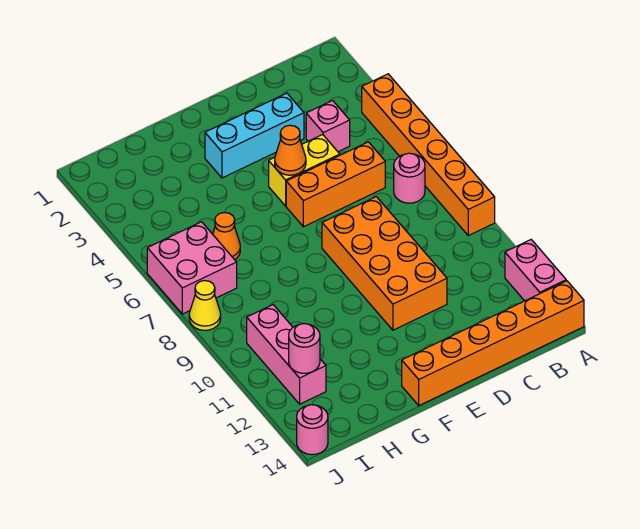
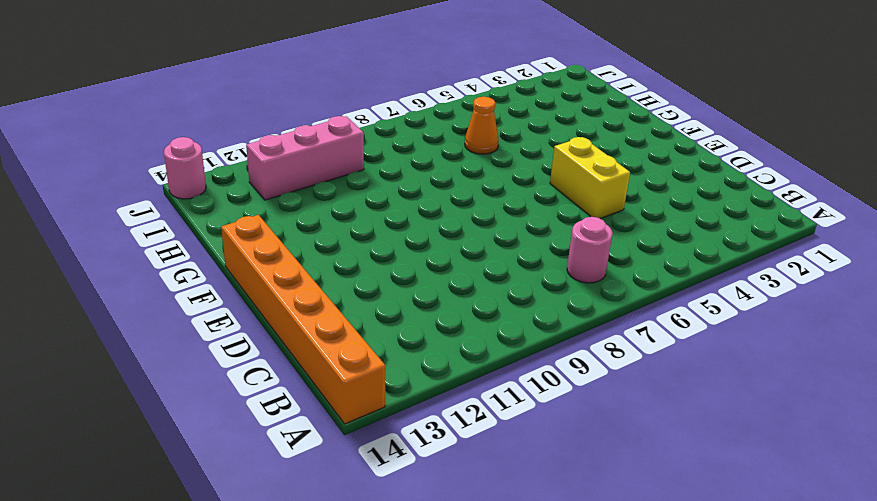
none -> orange brick A4:A9 level 1
none -> pink brick A12:A13 level 1
none -> pink brick C4 level 1

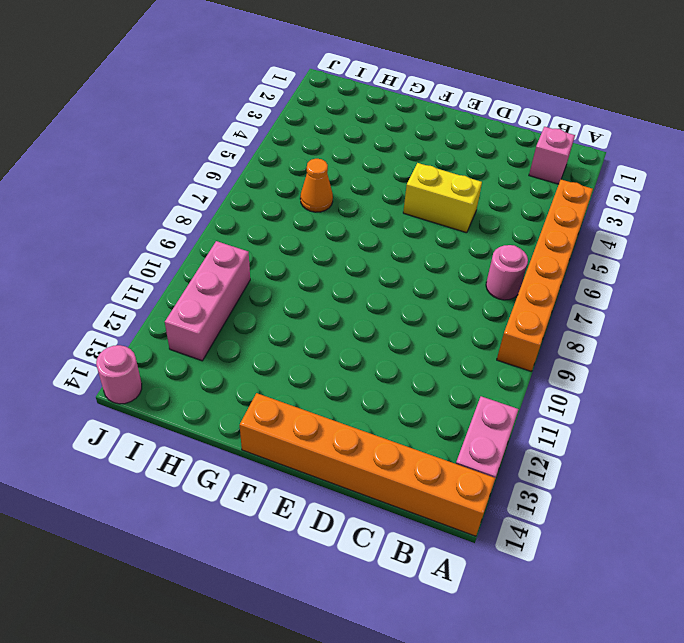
pink brick B2 level 1 -> pink brick C4 level 1
none -> orange brick C6:E6 level 1
none -> cyan brick D3:F3 level 1
none -> orange brick D8:E11 level 1

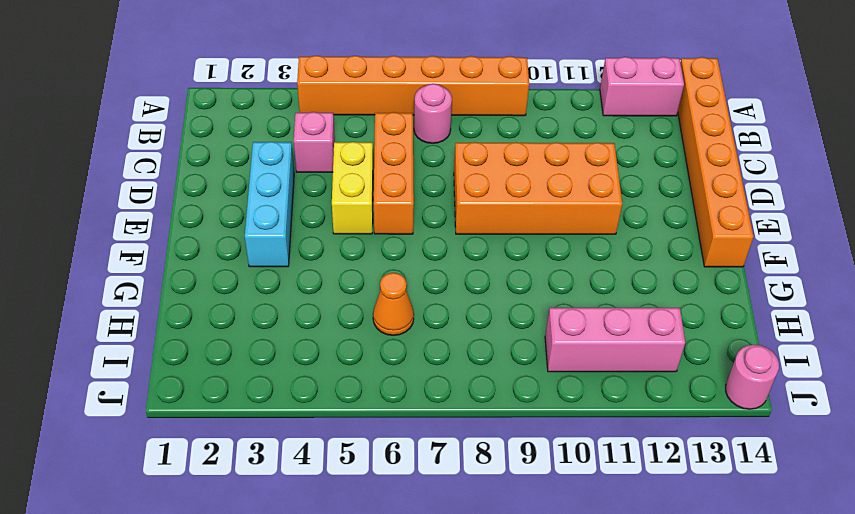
none -> pink brick I6:J7 level 1
none -> yellow cone J8 level 1
none -> orange cone E5 level 2

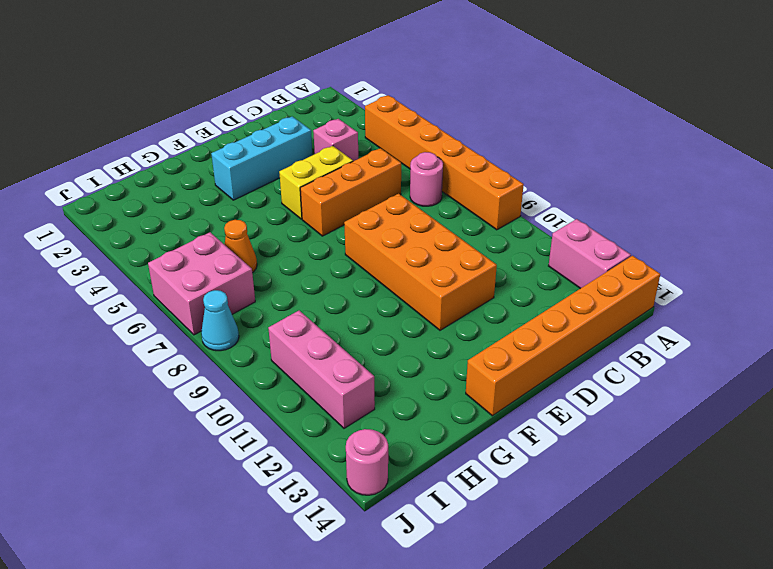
cyan cone J8 level 1 -> yellow cone J8 level 1
none -> orange cone E5 level 2
none -> pink round brick I12 level 2

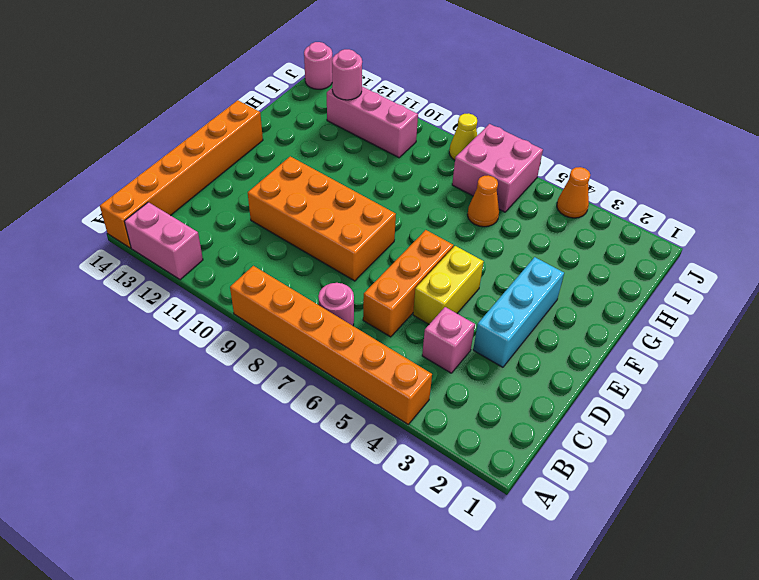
orange cone J4 level 1 -> orange cone E5 level 2

